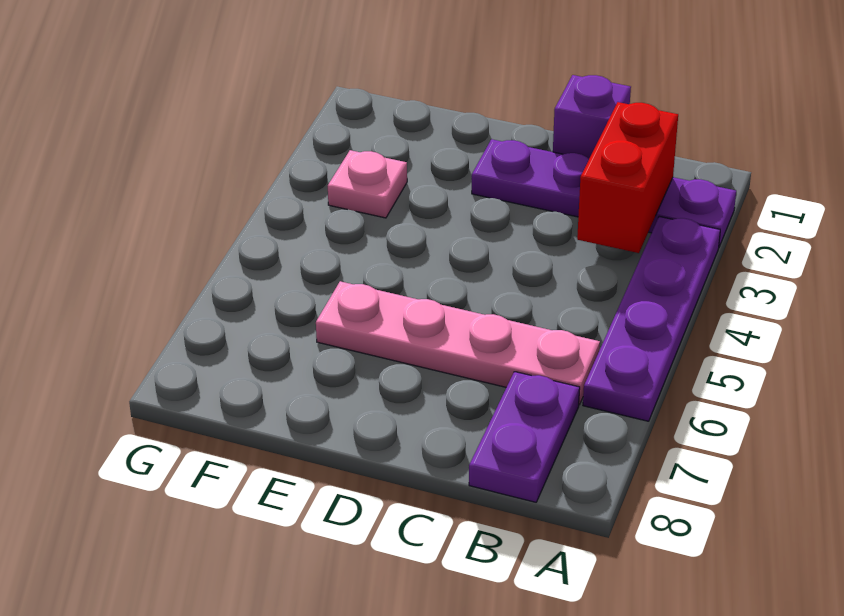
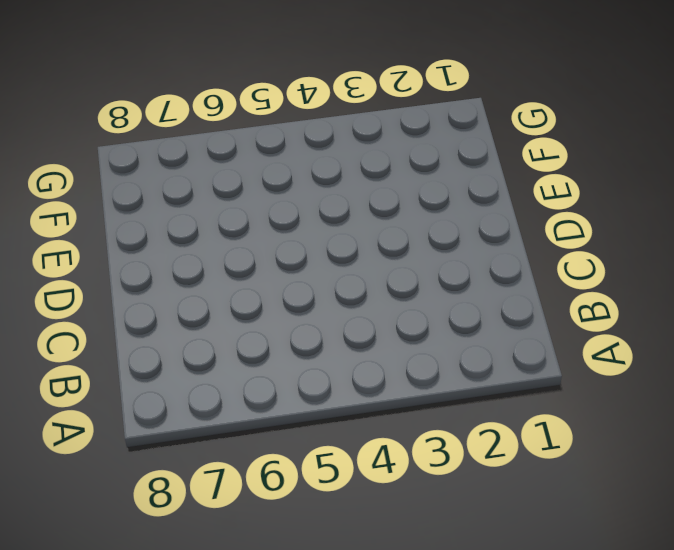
none -> purple plate A2:D2 level 1
none -> purple plate A3:A6 level 1

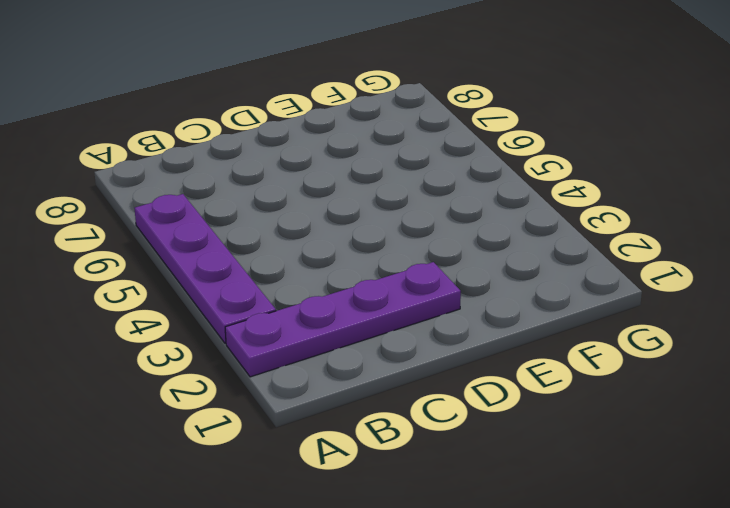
none -> pink plate B6:E6 level 1
none -> purple plate B7:B8 level 1

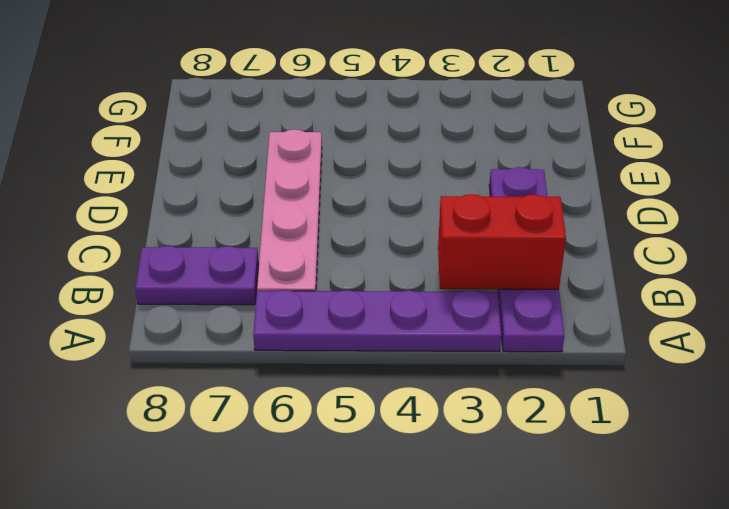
none -> purple brick C1 level 1
none -> pink plate F3 level 1

